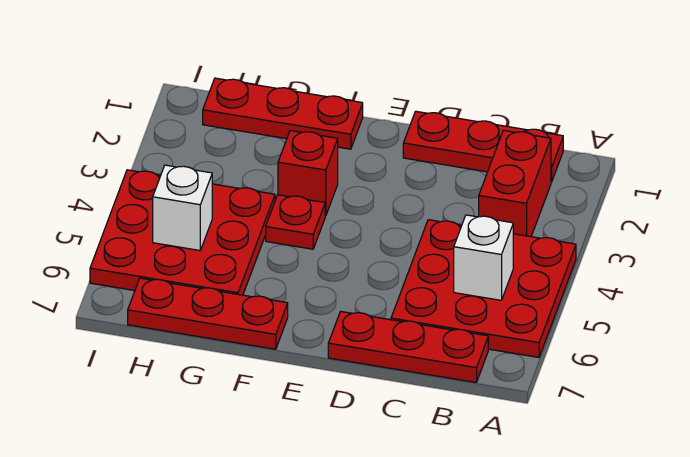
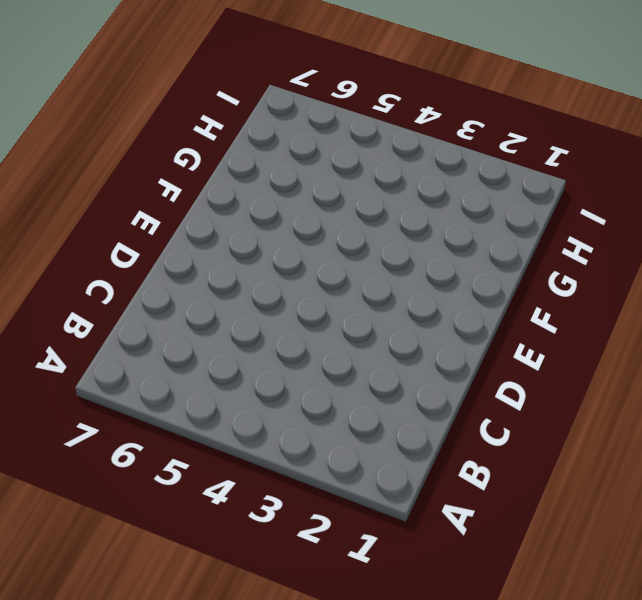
none -> red plate A4:C6 level 1
none -> red plate B1:D1 level 1

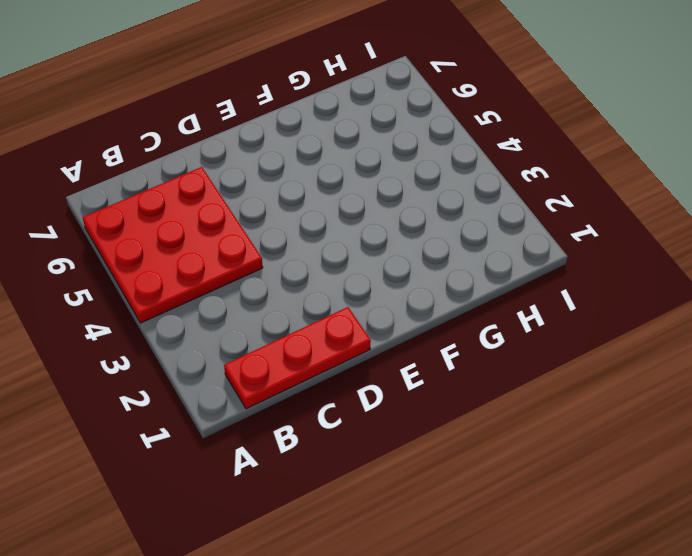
none -> red brick B2:B3 level 1
none -> red plate B7:D7 level 1

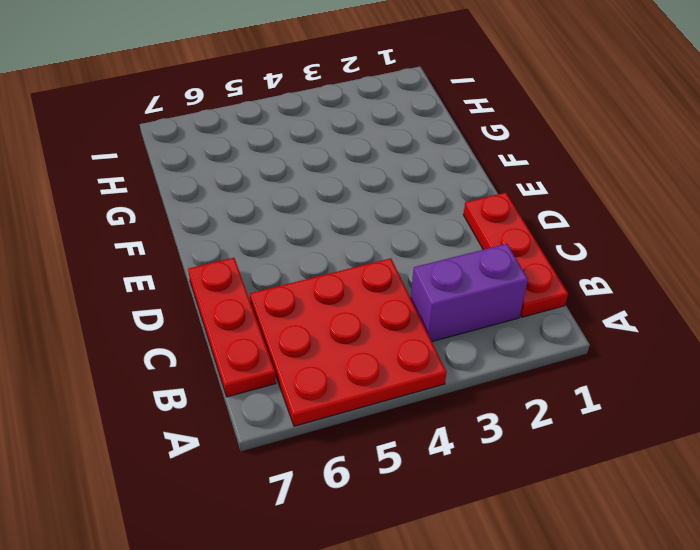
purple brick B2:B3 level 1 -> red brick B2:B3 level 1
none -> red plate F1:H1 level 1
none -> red brick F3 level 1

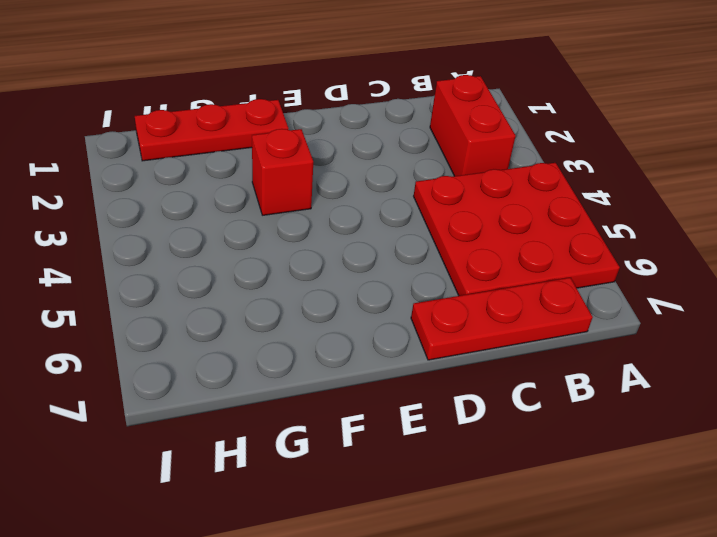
none -> red plate B1:D1 level 1
none -> red plate F4 level 1

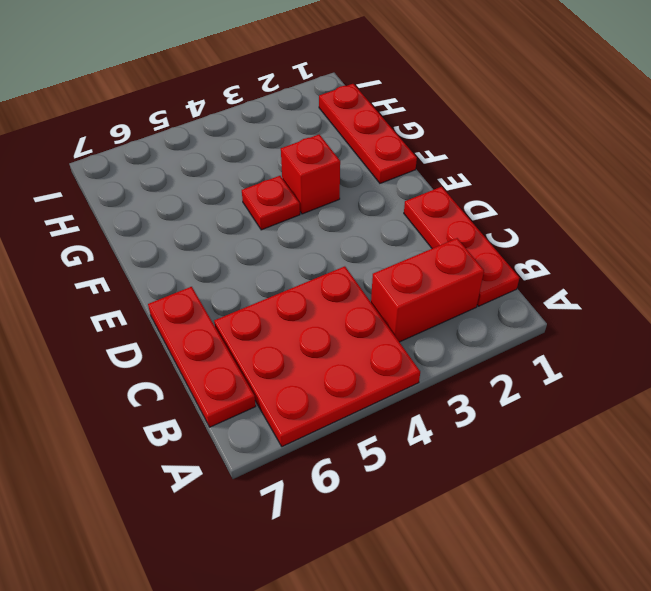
none -> red plate F7:H7 level 1
none -> red plate G4:I6 level 1

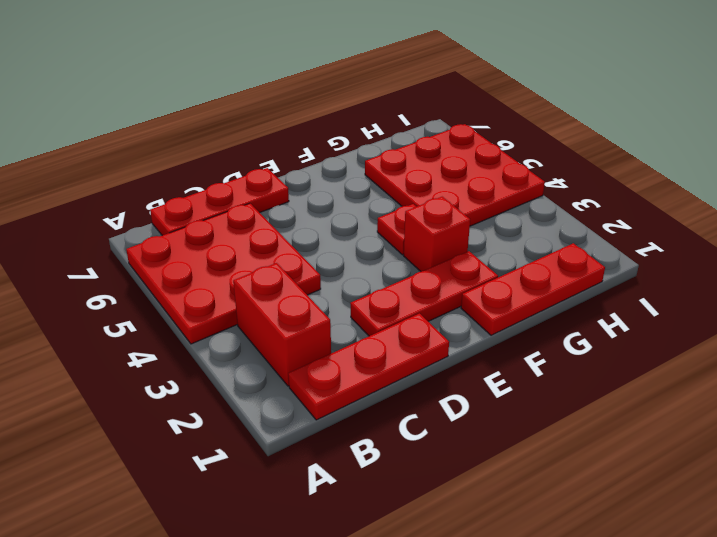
red plate D2:F2 level 1 -> red plate F7:H7 level 1
none -> white brick B5 level 2
none -> white brick H5 level 2

